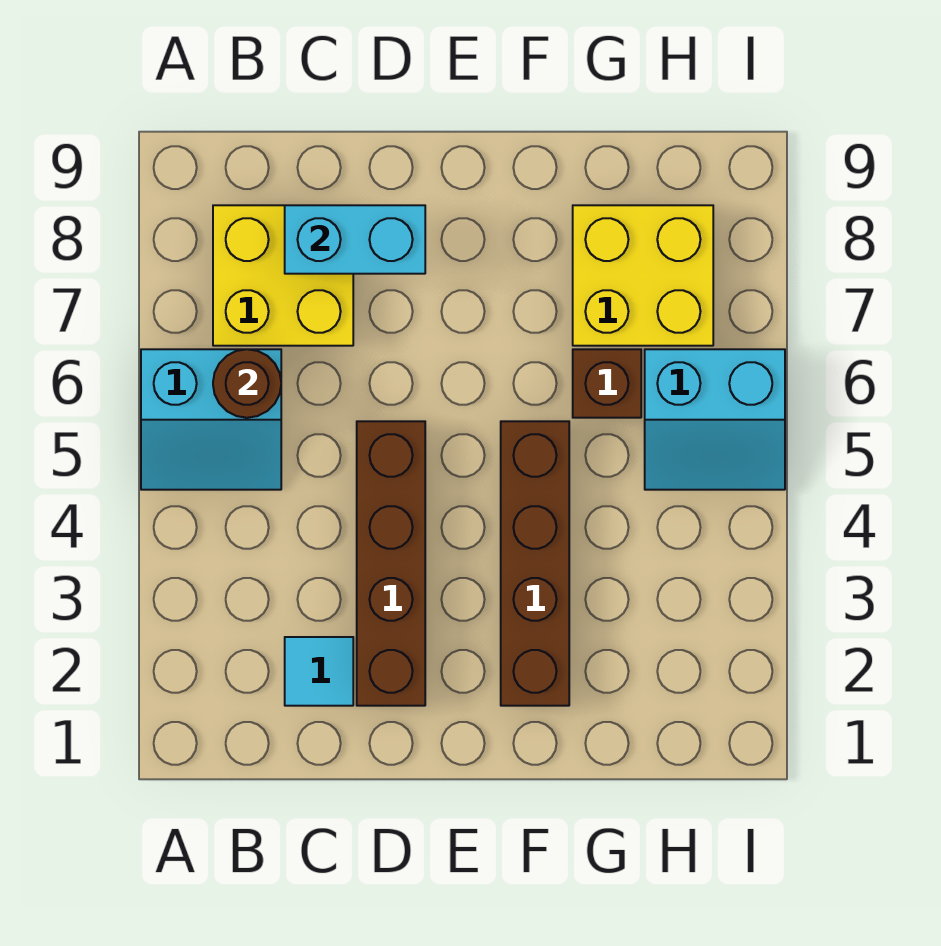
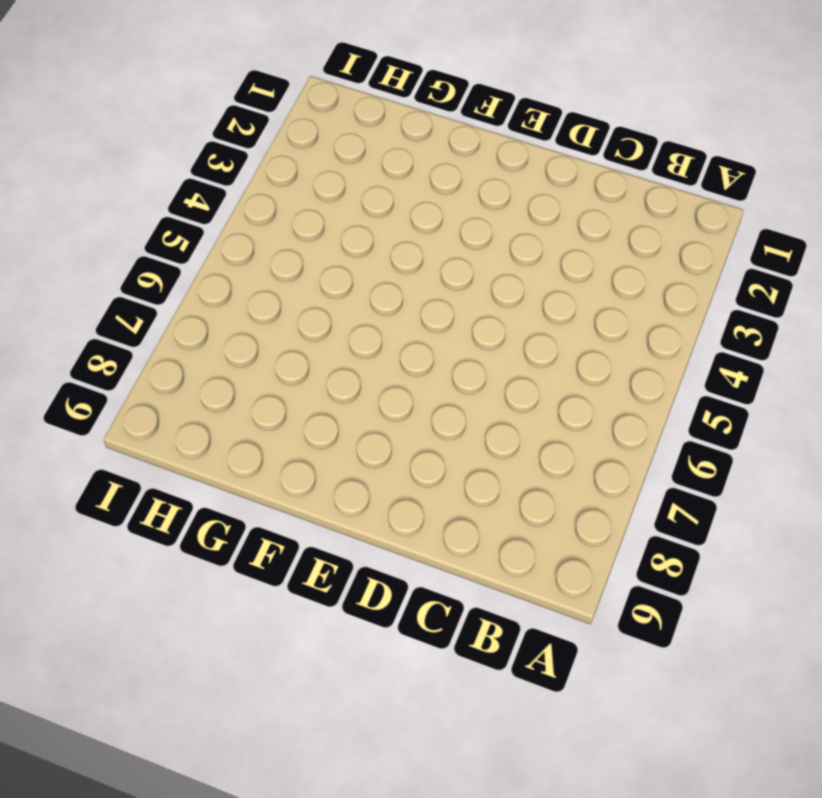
none -> cyan slope A5:B6 level 1 top 6
none -> yellow brick B7:C8 level 1

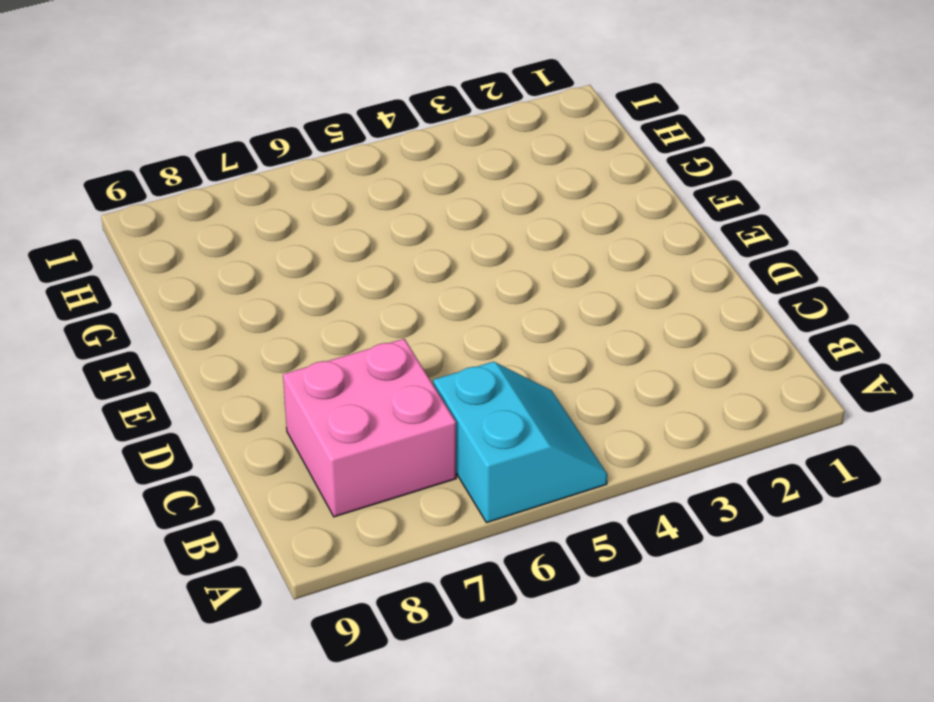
pink brick B7:C8 level 1 -> yellow brick B7:C8 level 1
none -> cyan tile C2 level 1
none -> brown brick D2:D5 level 1

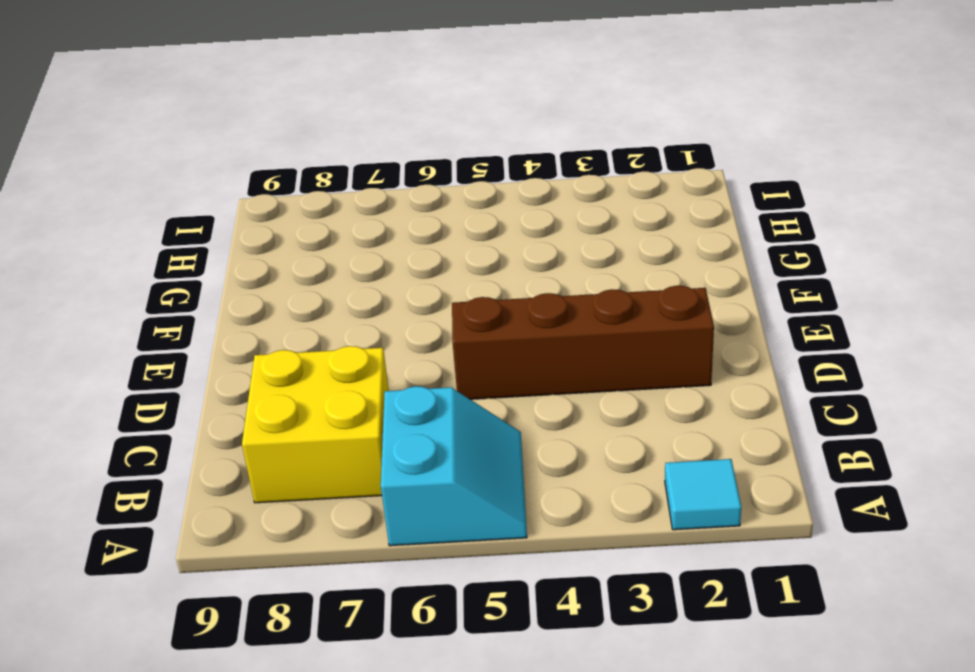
cyan tile A2 level 1 -> cyan tile C2 level 1
none -> brown brick F2:F5 level 1
none -> brown brick G6 level 1

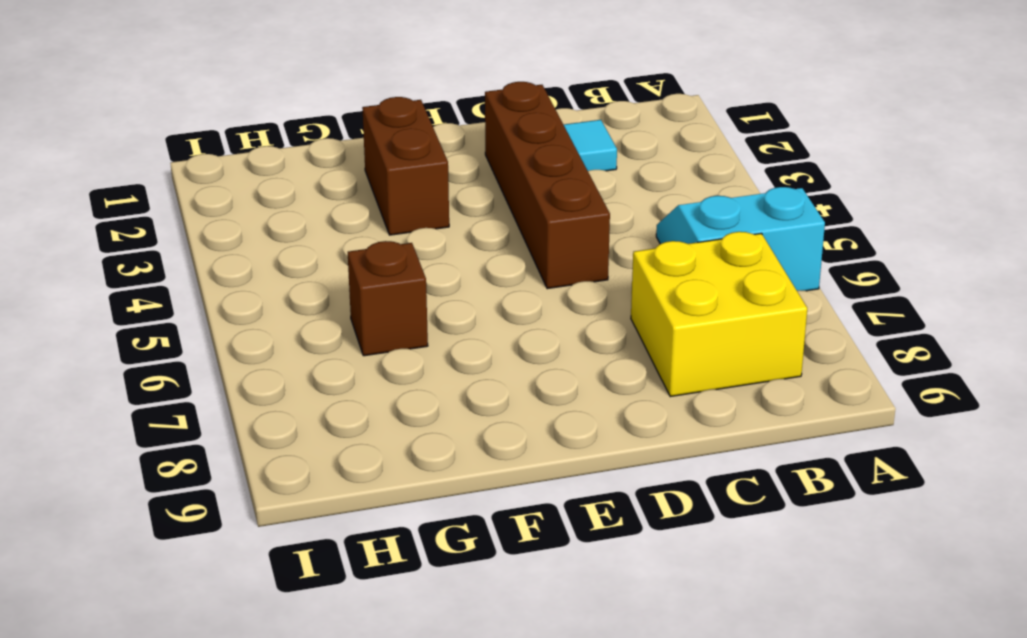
brown brick F2:F3 level 1 -> brown brick F2:F5 level 1
none -> yellow brick G7:H8 level 1
none -> cyan slope H5:I6 level 1 top 6

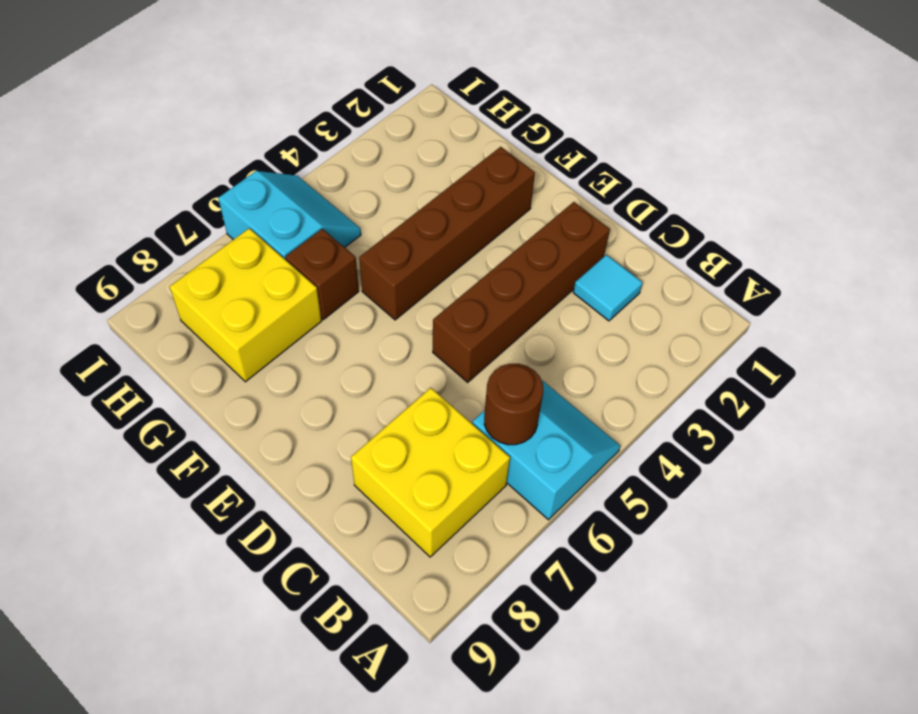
none -> cyan brick C8:D8 level 2

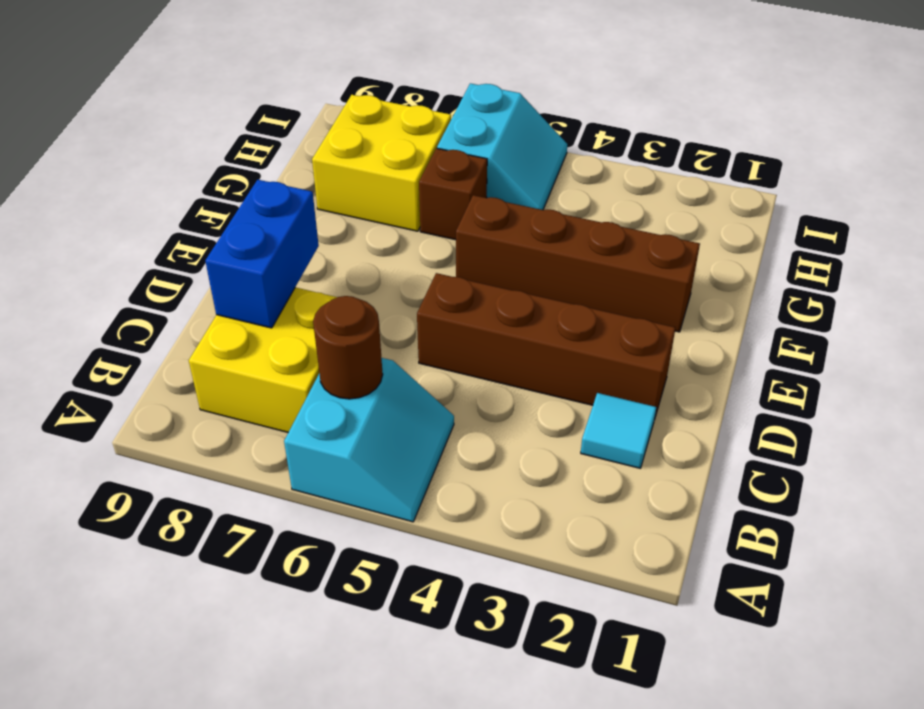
blue brick C8:D8 level 2 -> cyan brick C8:D8 level 2

